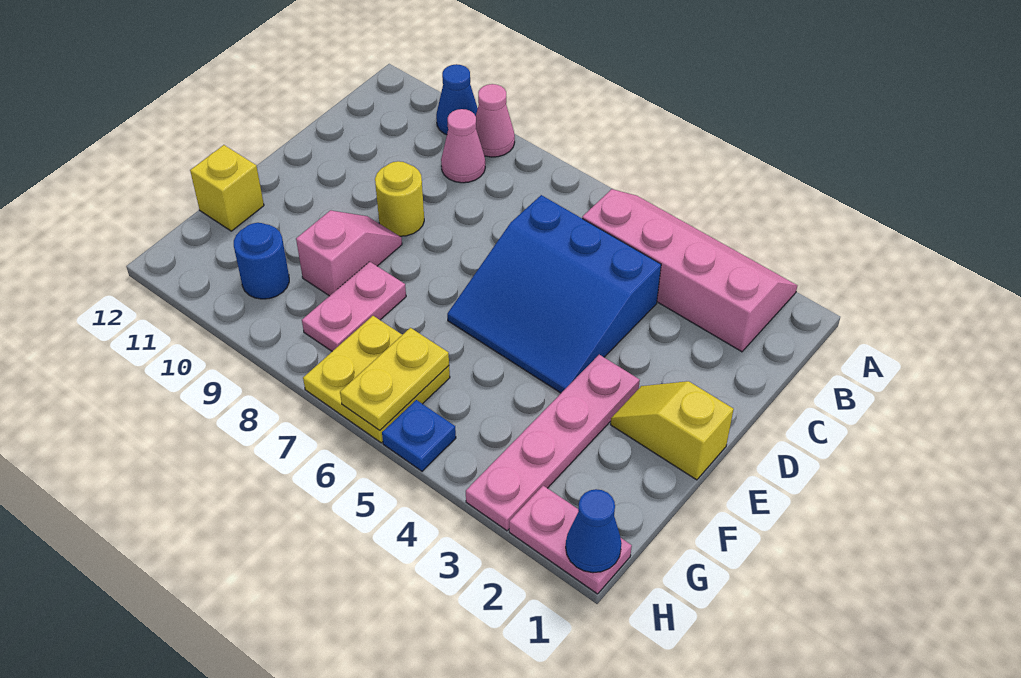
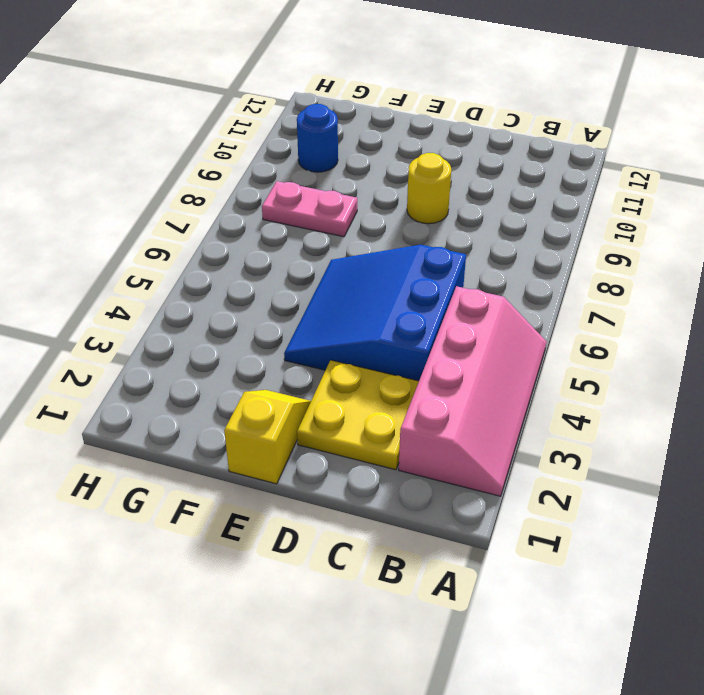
yellow plate C2:D3 level 1 -> yellow plate G6:H7 level 1
none -> pink cone A9 level 1
none -> blue cone A10 level 1
none -> pink cone B9 level 1

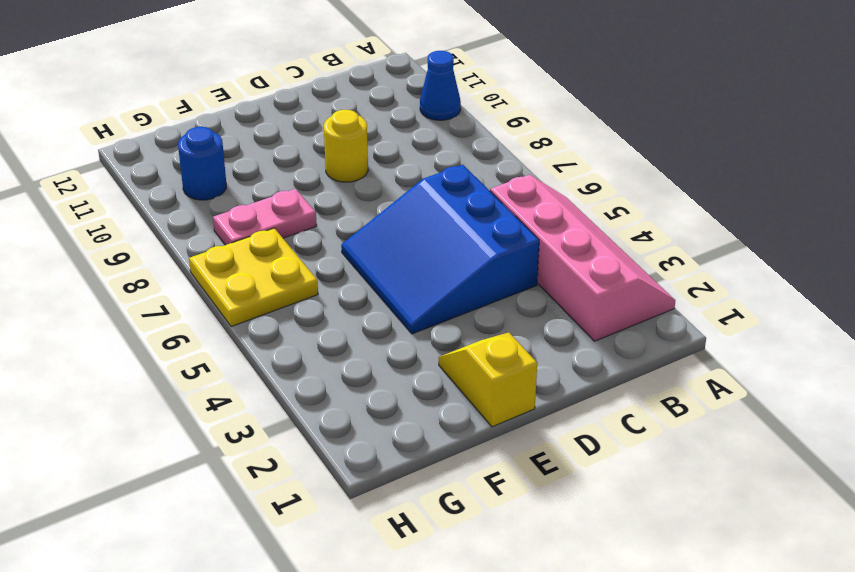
none -> pink cone A9 level 1
none -> pink cone B9 level 1
none -> pink plate E3:H3 level 1

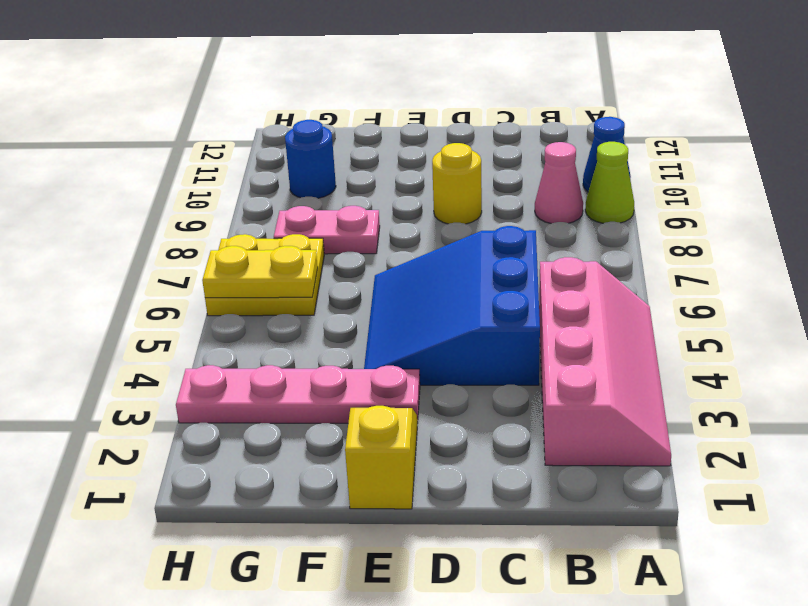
lime cone A9 level 1 -> pink cone A9 level 1
none -> pink slope E9:F9 level 1 top F
none -> yellow brick F12 level 1
none -> pink plate H1:H2 level 1

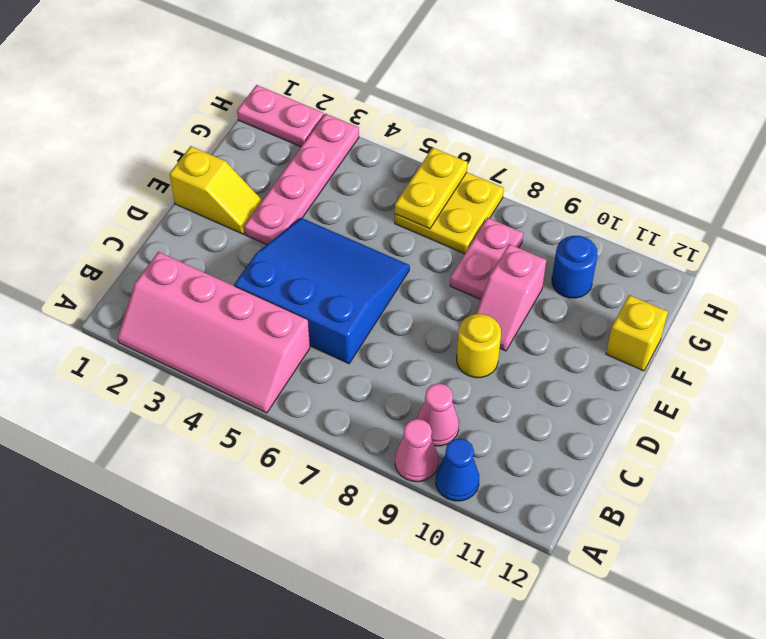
none -> blue plate H5 level 1
none -> blue cone H1 level 2

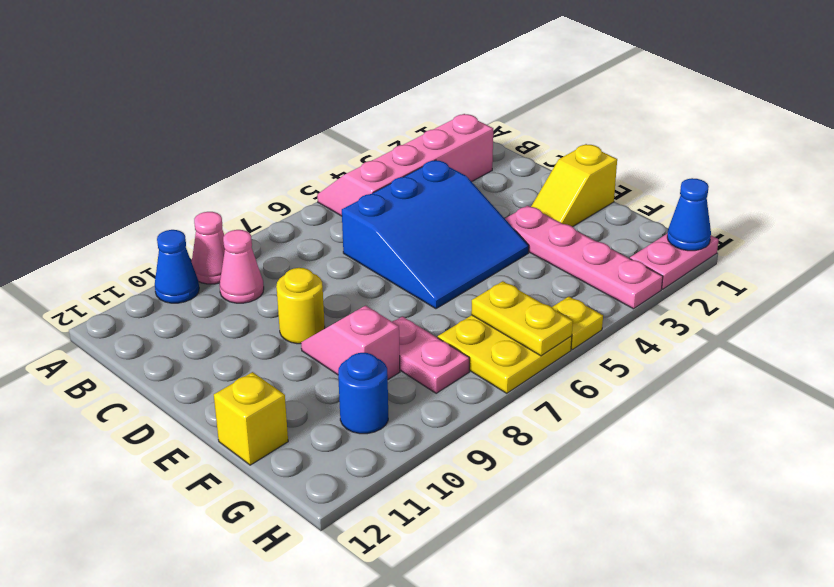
yellow plate H5 level 1 -> blue plate H5 level 1

